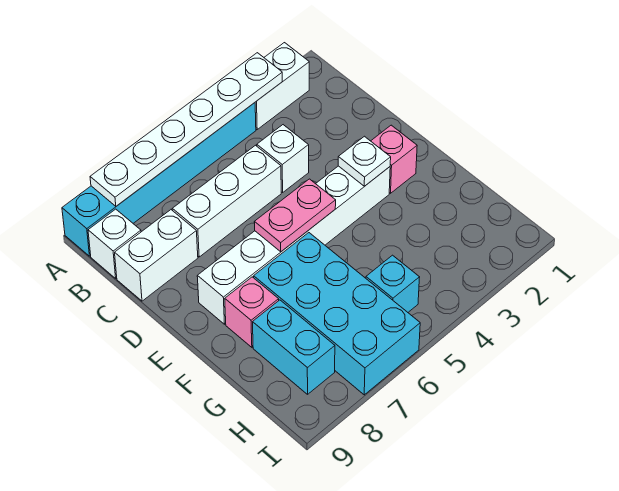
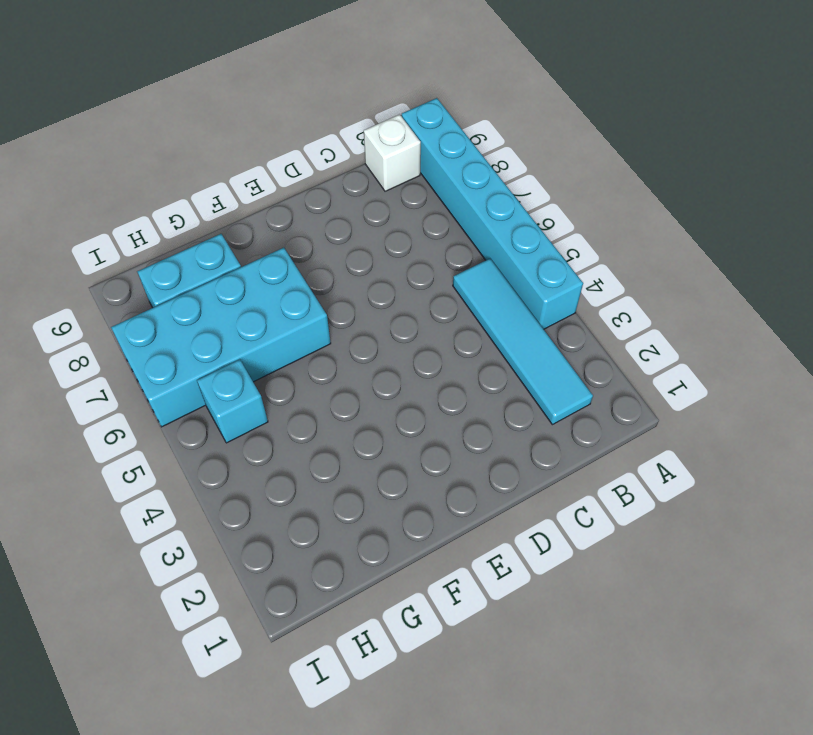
cyan tile B2:B5 level 1 -> none
none -> white brick A2:A3 level 1
none -> white brick C4 level 1
none -> white brick C5:C7 level 1

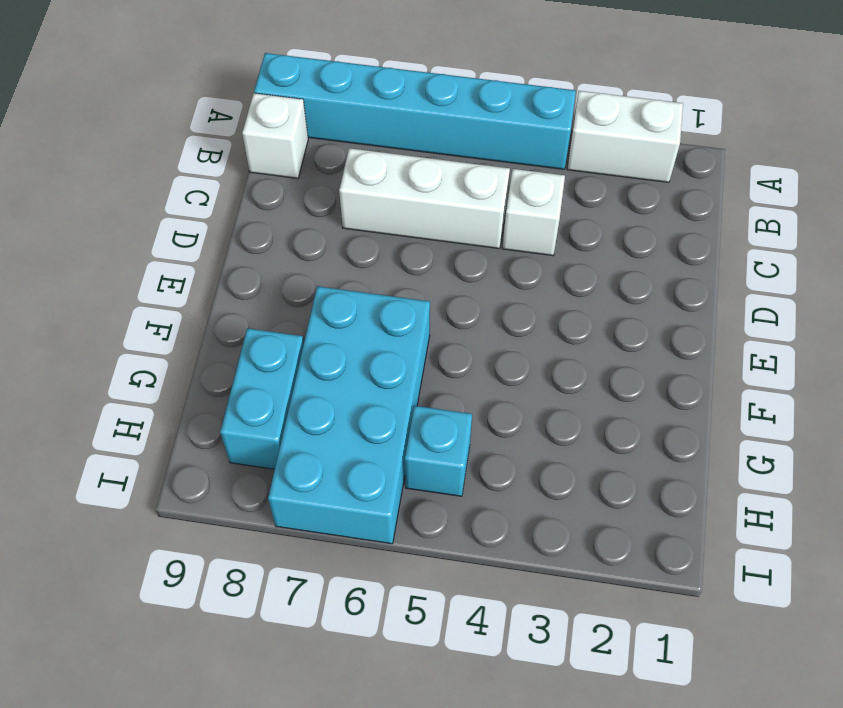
none -> white brick C8:C9 level 1
none -> pink brick E2 level 1
none -> white brick E3:E8 level 1

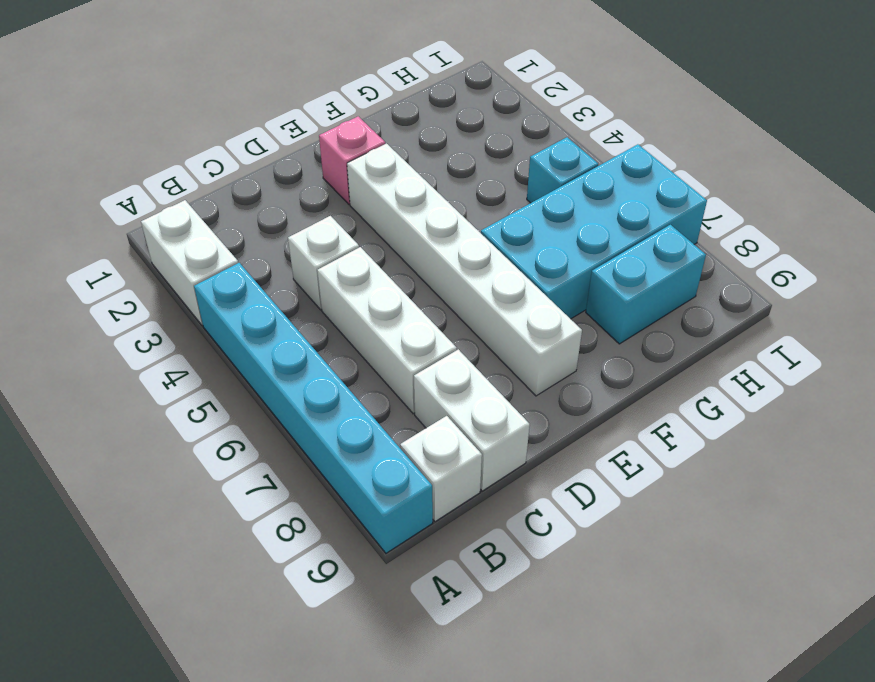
none -> pink brick F8 level 1
none -> white plate A3:A8 level 2
none -> white plate E3 level 2

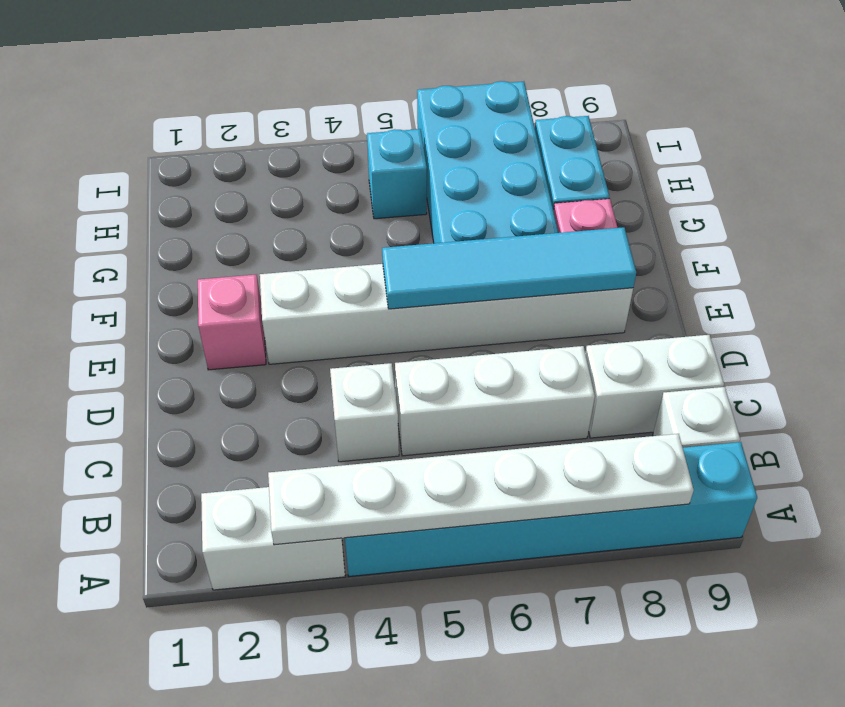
cyan tile E5:E8 level 2 -> pink plate E5:E6 level 2
none -> white plate E3 level 2

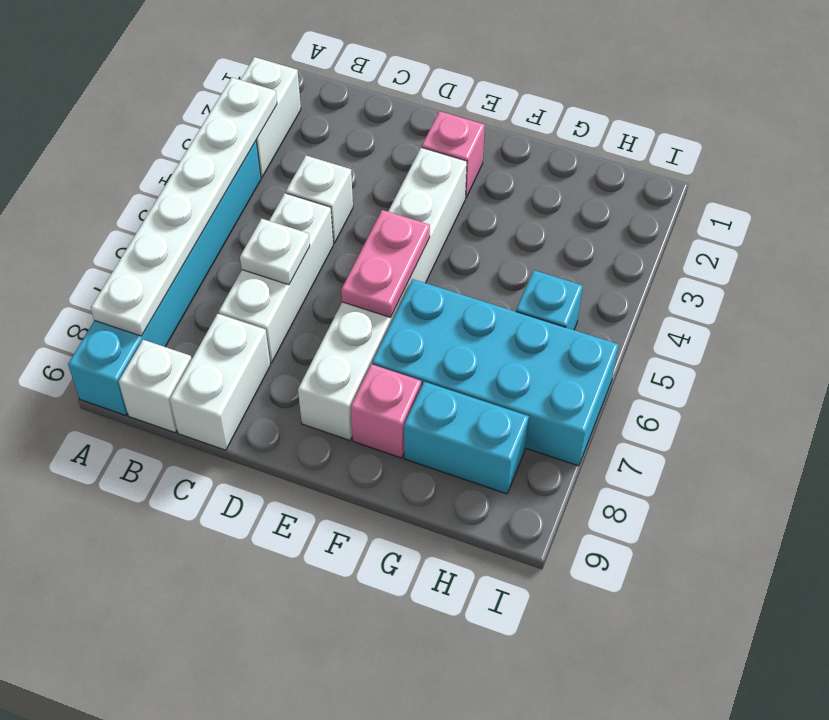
white plate C6 level 2 -> white plate E3 level 2

